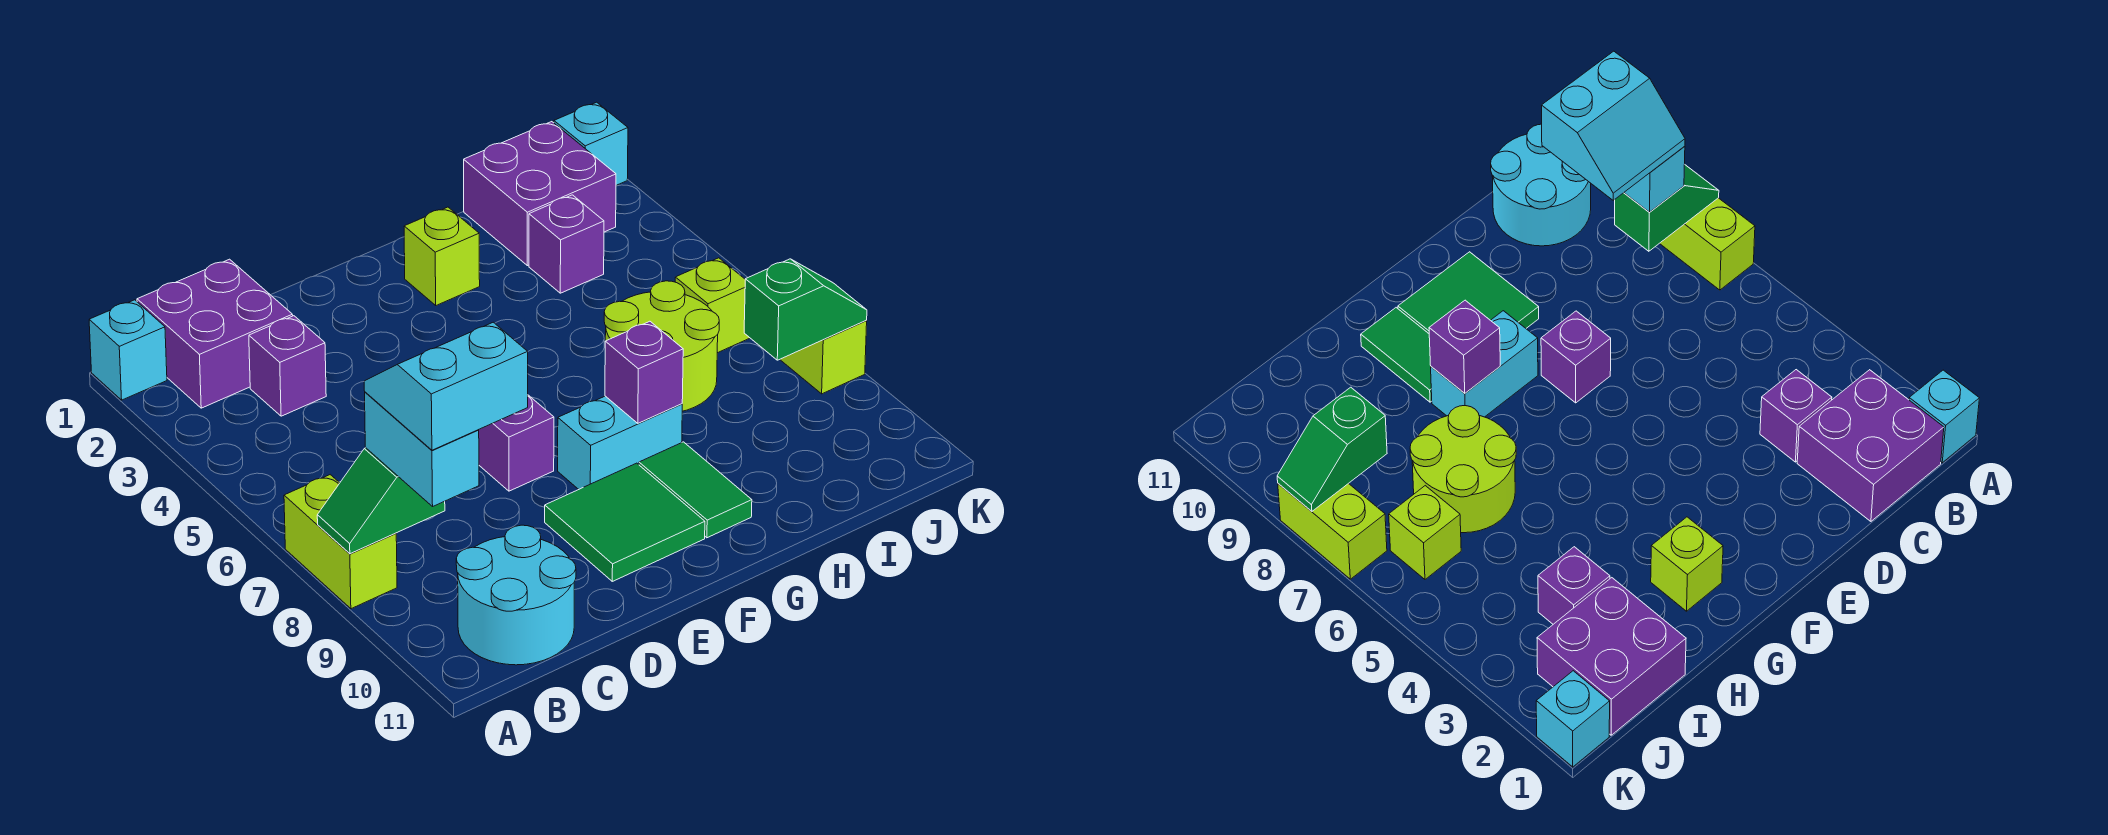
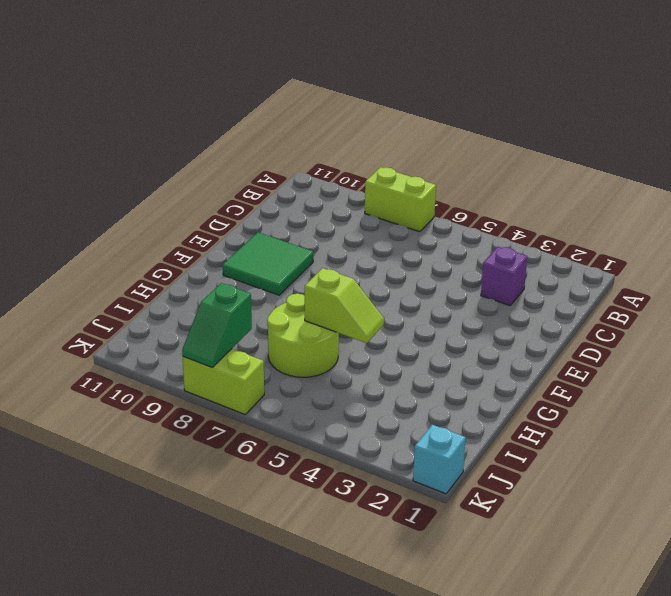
lime slope H5:H6 level 2 top 6 -> none
none -> cyan brick A1 level 1
none -> purple brick B1:C2 level 1
none -> cyan round brick B10:C11 level 1

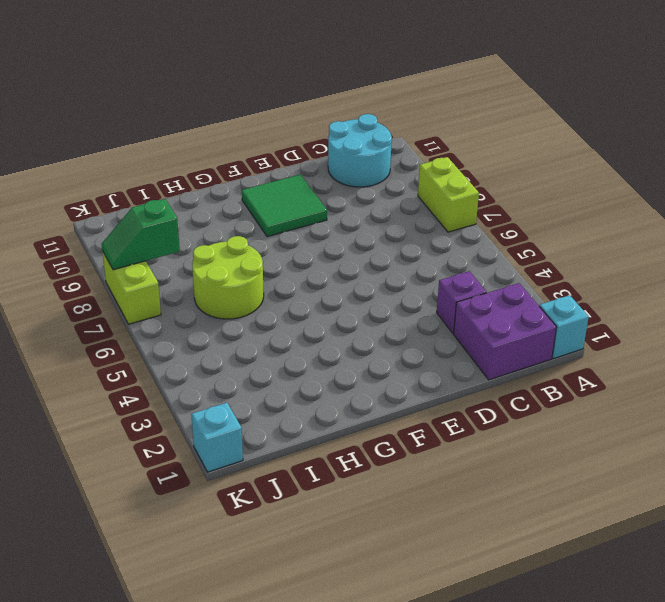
none -> purple brick E7 level 1
none -> cyan brick F8:G8 level 1
none -> lime brick G2 level 1

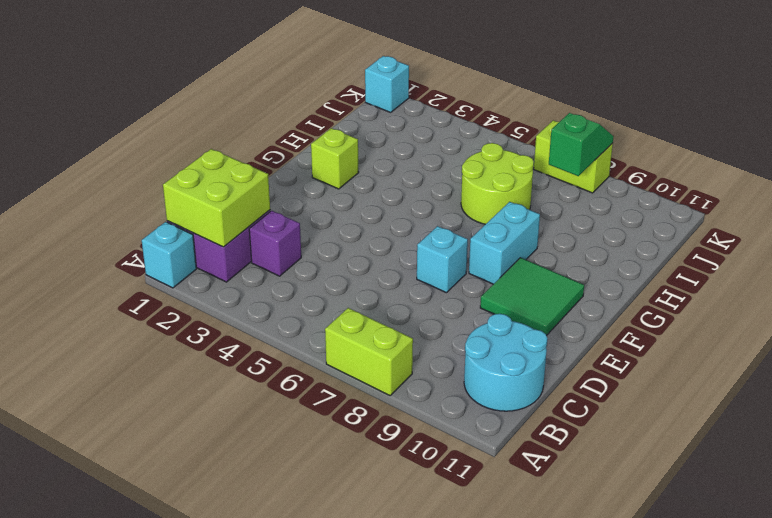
lime brick B1:C2 level 2 -> none
cyan brick E7 level 1 -> purple brick E7 level 1
none -> green tile G9:G10 level 1
none -> purple brick I1:J2 level 1
none -> purple brick I3 level 1

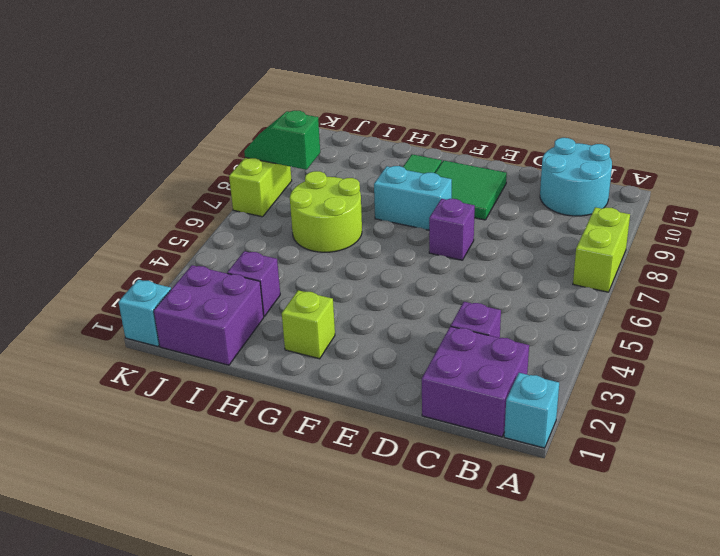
none -> lime brick J6 level 1
none -> green slope A8:B8 level 2 top B
none -> purple brick G8 level 2

